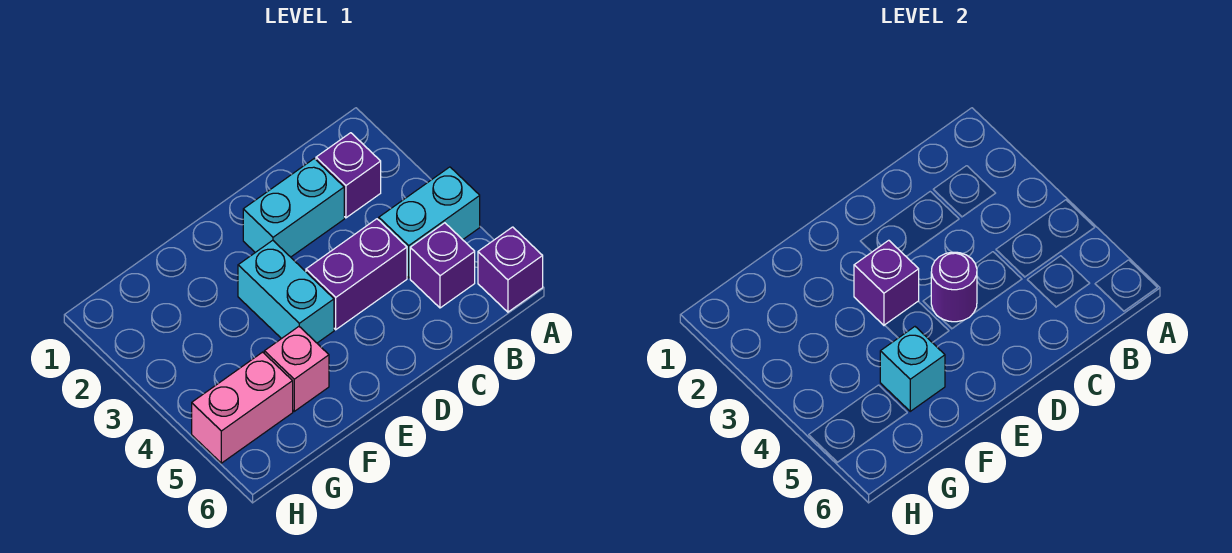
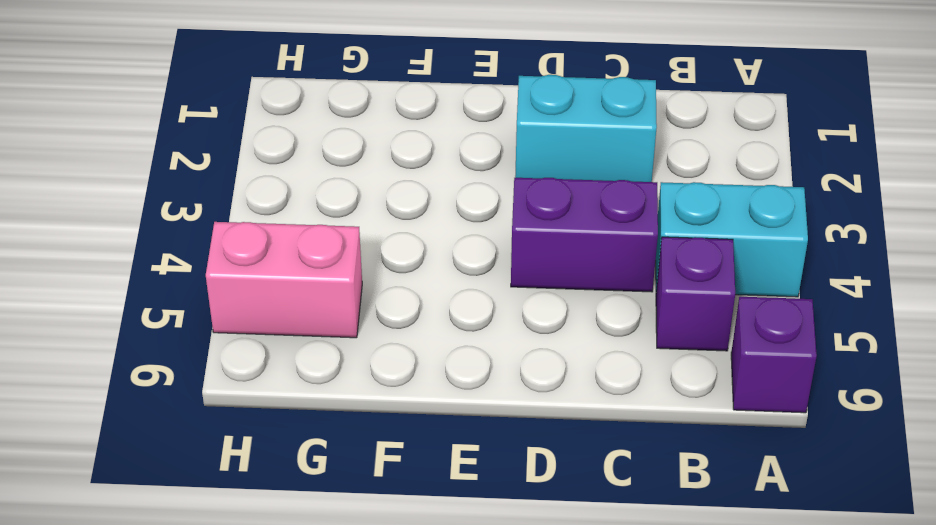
none -> purple brick B2 level 1
none -> cyan brick E3:E4 level 1
none -> pink brick F5 level 1

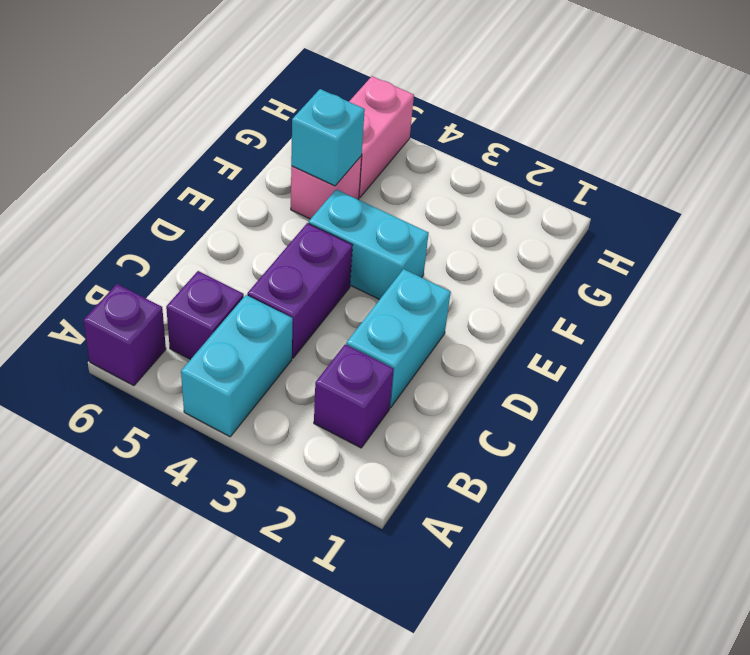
none -> purple round brick D4 level 2
none -> purple brick E3 level 2

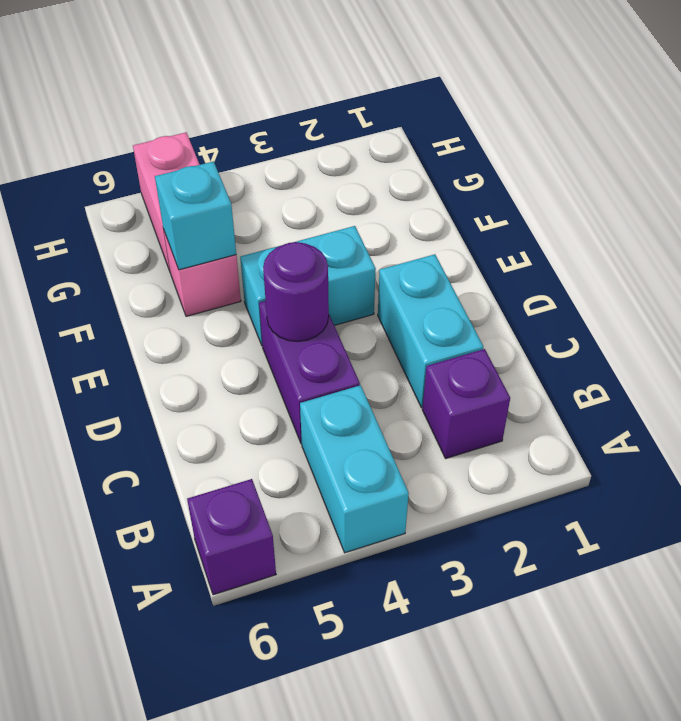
none -> purple brick B5 level 1
none -> purple brick E3 level 2

